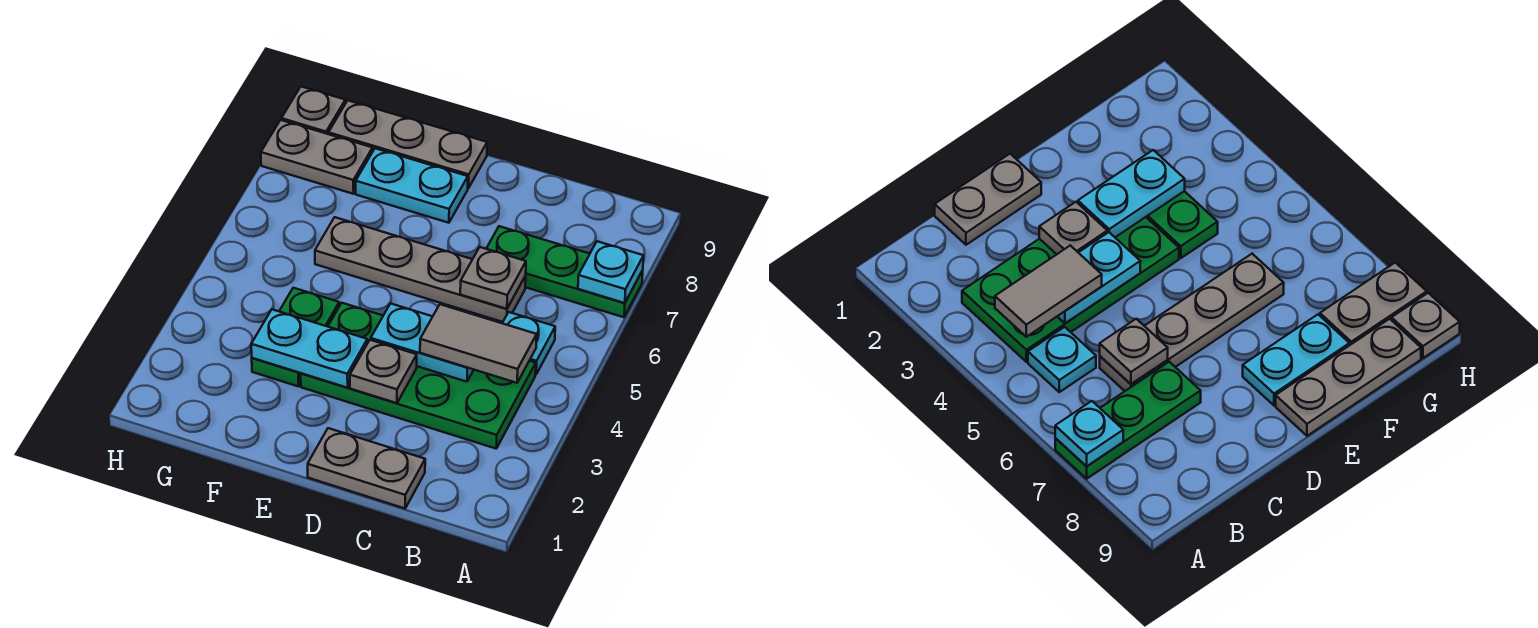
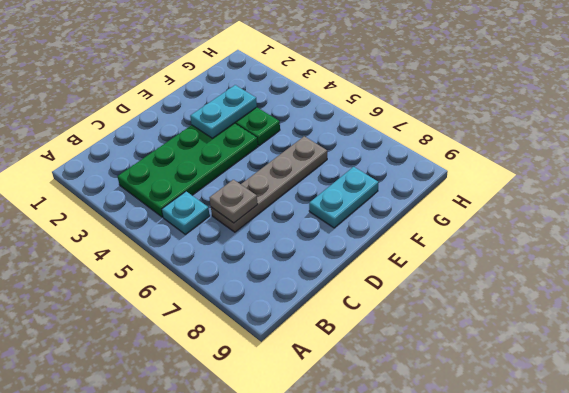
none -> green plate A7:C7 level 1
none -> grey plate C1:D1 level 1
none -> grey plate E9:G9 level 1

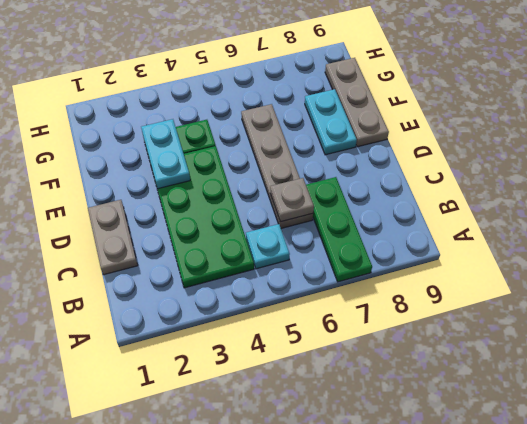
none -> grey plate G8:H8 level 1
none -> grey plate H9 level 1
none -> cyan plate A7 level 2

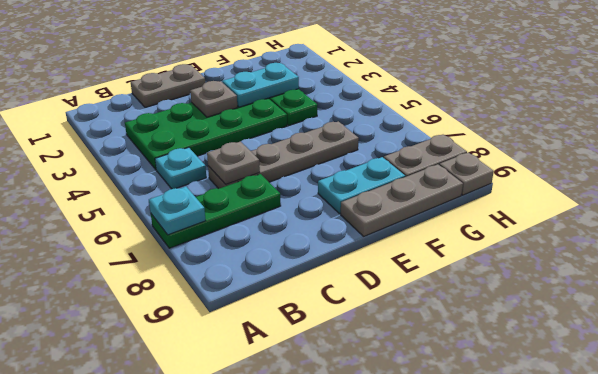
none -> cyan plate C4:D4 level 2
none -> grey tile B4:C4 level 3

